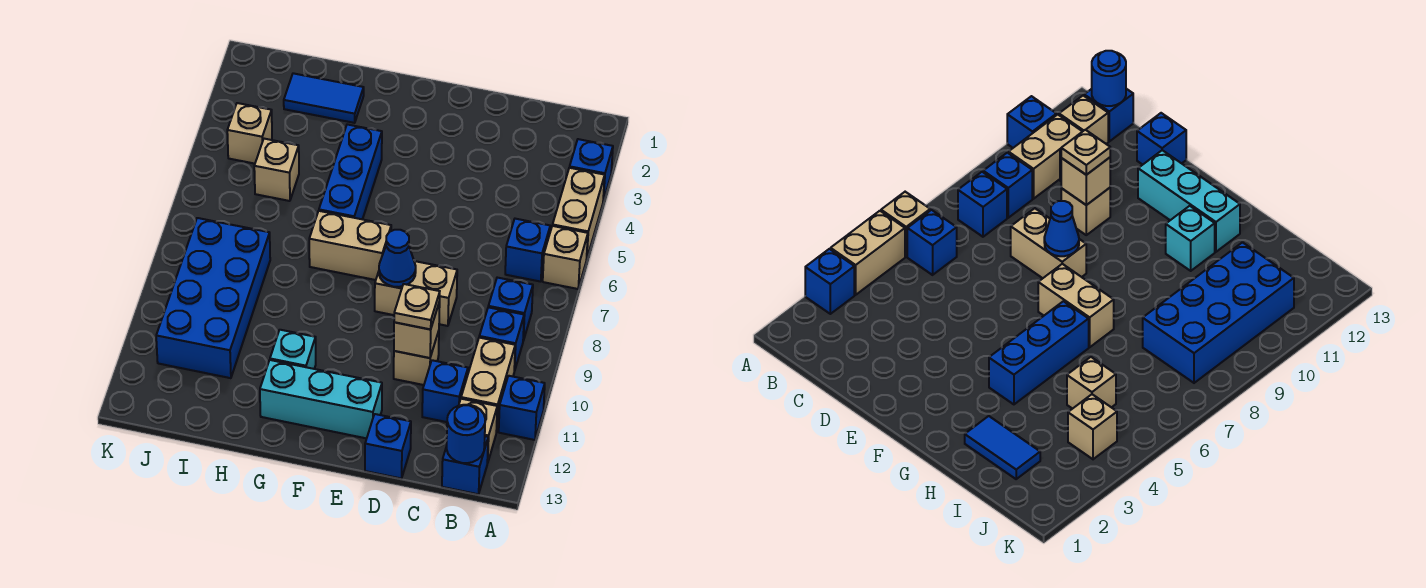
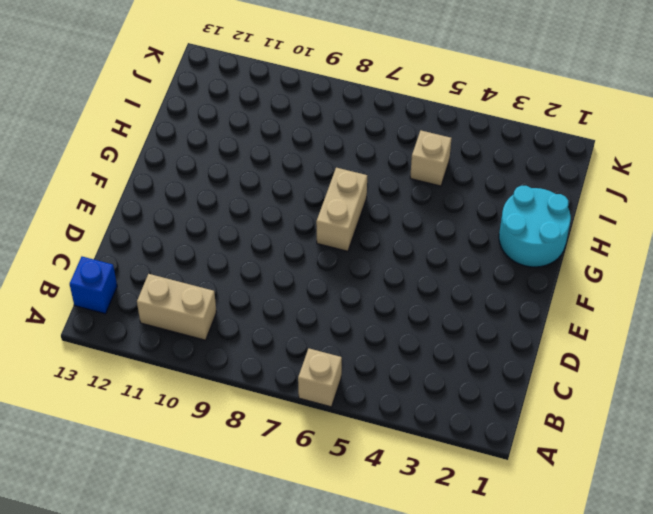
cyan round brick G1:H2 level 1 -> blue tile H2:I2 level 1
none -> blue brick A3 level 1
none -> tan brick A4:A5 level 1
none -> blue brick A11 level 1

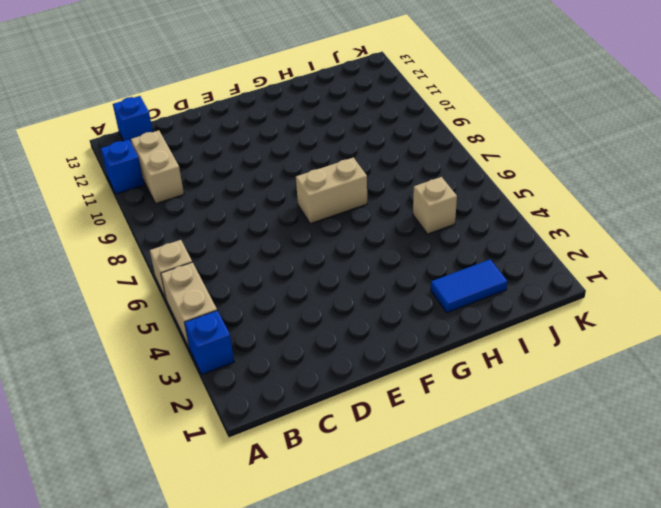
none -> blue brick B6 level 1
none -> blue brick B8 level 1
none -> blue brick B9 level 1

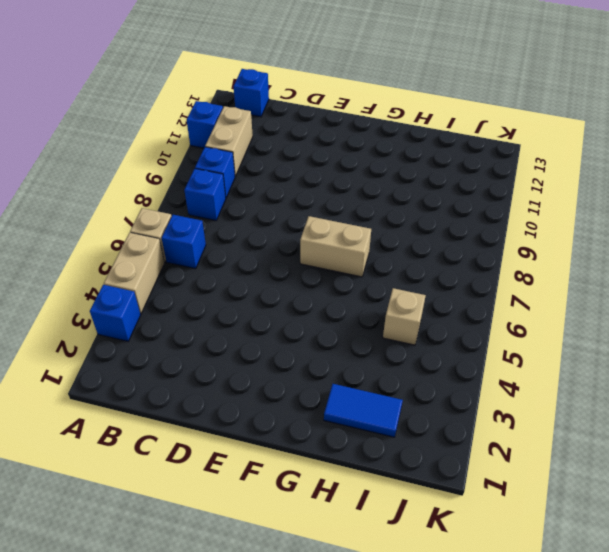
none -> tan brick B12 level 1
none -> blue brick C11 level 1
none -> tan brick D8:E8 level 1

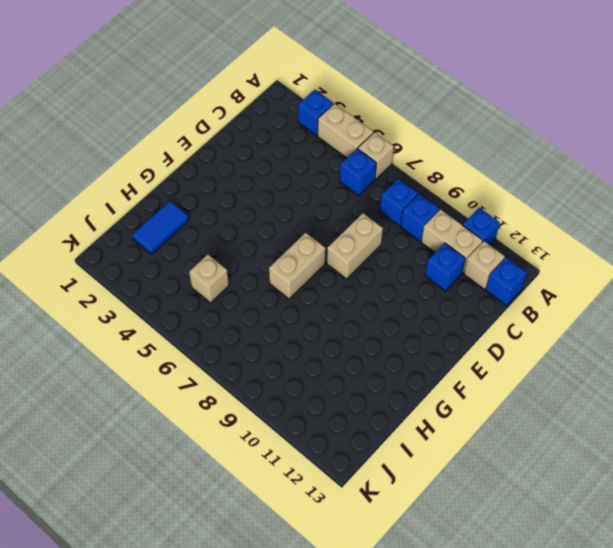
none -> tan brick D10 level 1
none -> blue brick D13 level 1
none -> cyan brick E12:G12 level 1

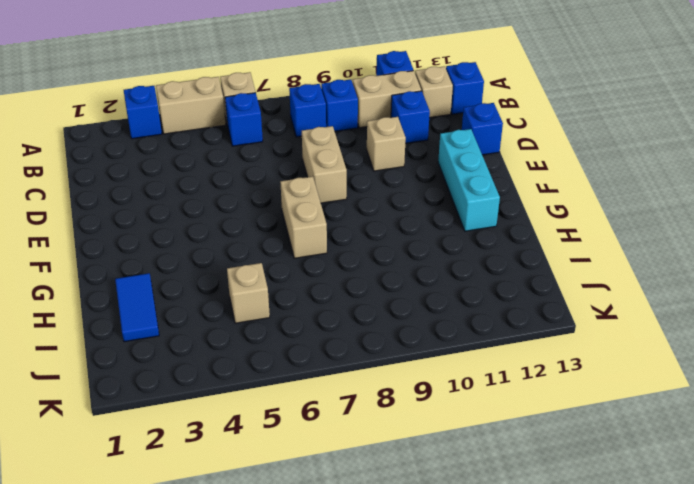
none -> blue brick G4:G6 level 1
none -> cyan brick G11 level 1
none -> blue brick I8:J11 level 1

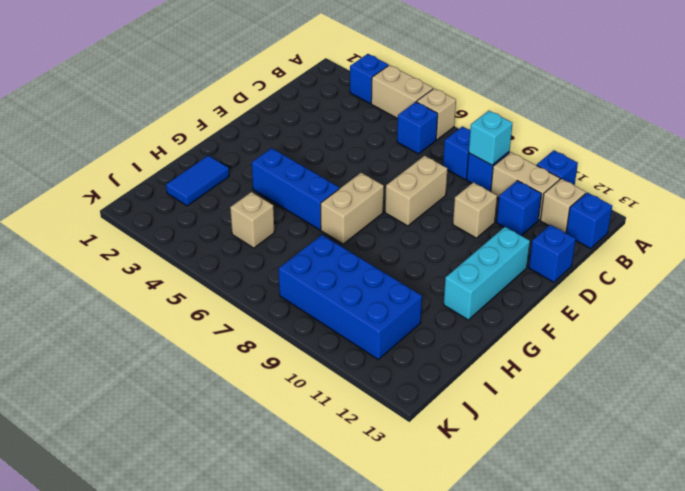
cyan brick B9 level 2 -> cyan brick G11 level 1
none -> tan brick J4 level 1
none -> blue round brick B13 level 2
none -> tan brick D10 level 2

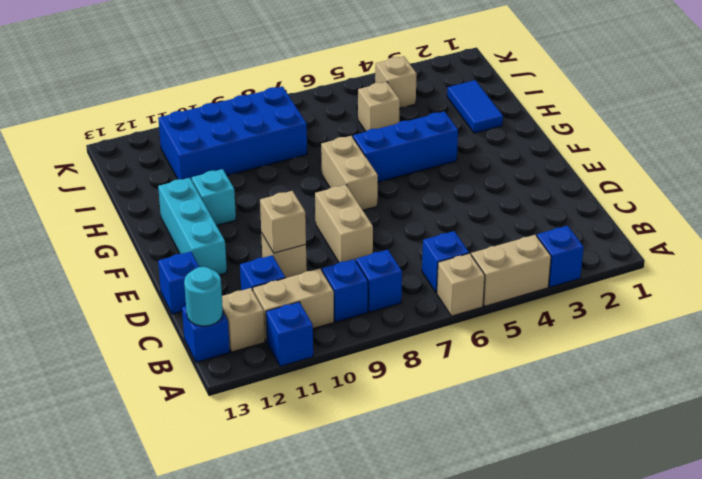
cyan round brick B13 level 2 -> blue round brick B13 level 2
none -> blue cone E8 level 2
none -> tan plate D10 level 3

